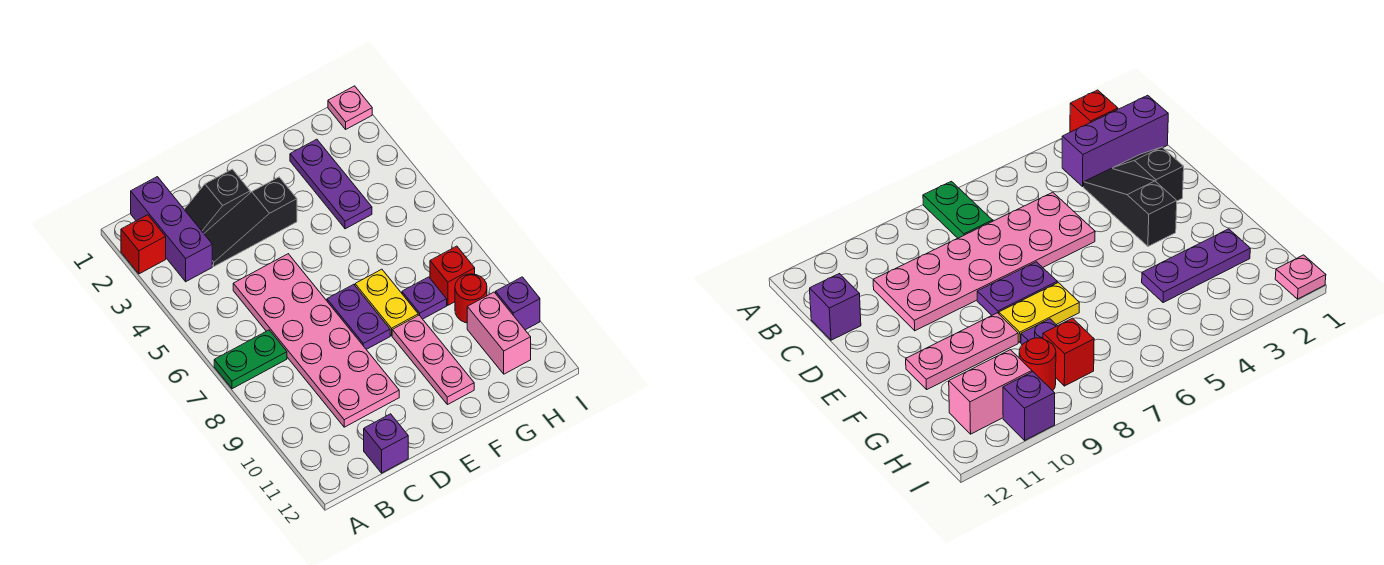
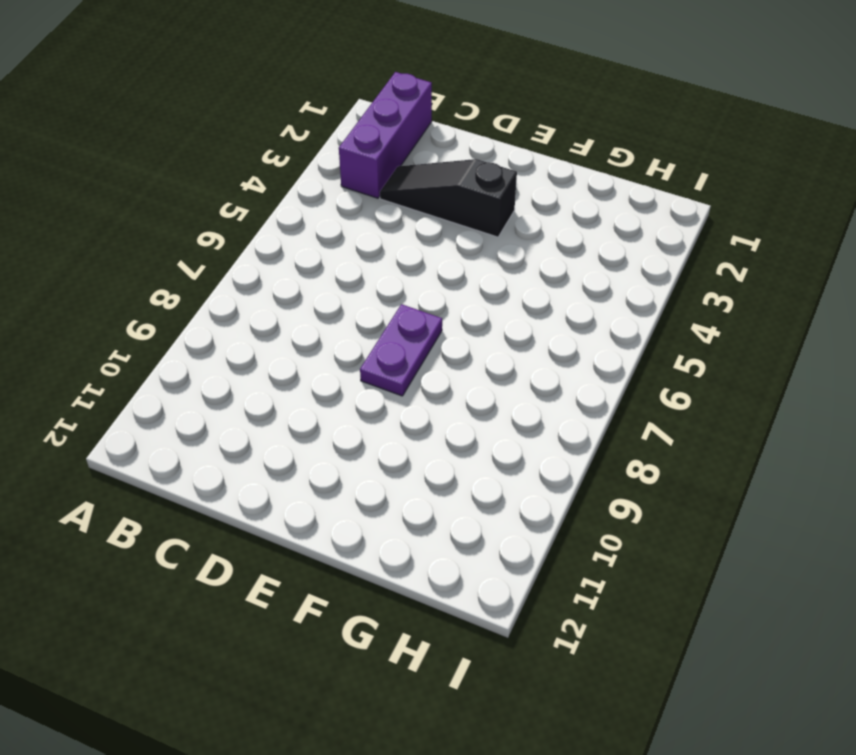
none -> red brick A2 level 1
none -> green plate A7:B7 level 1
none -> black slope C2:D2 level 1 top D

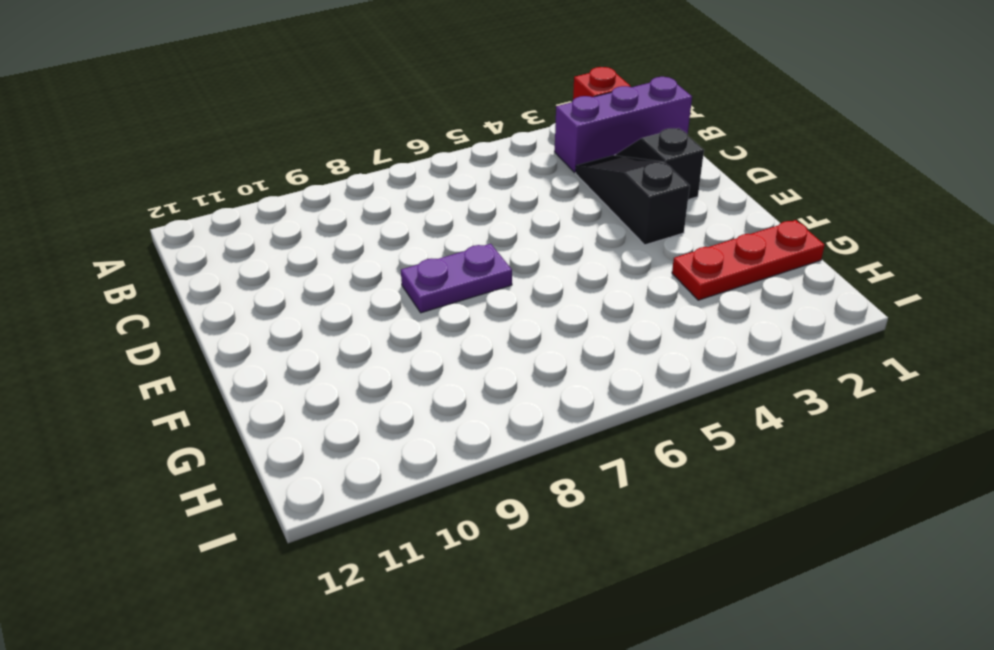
red plate G1:G3 level 1 -> purple plate G2:G4 level 1
none -> green plate A7:B7 level 1
none -> pink plate C5:D10 level 1
none -> purple brick C12 level 1

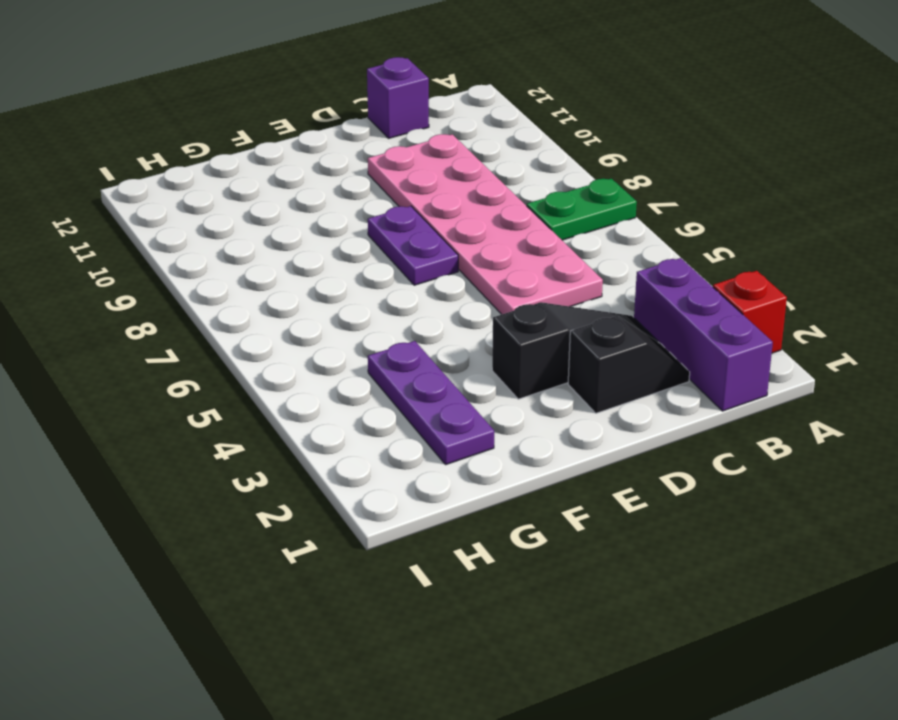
none -> yellow plate F7:F8 level 1
none -> pink plate F9:F11 level 1
none -> purple plate G8 level 1

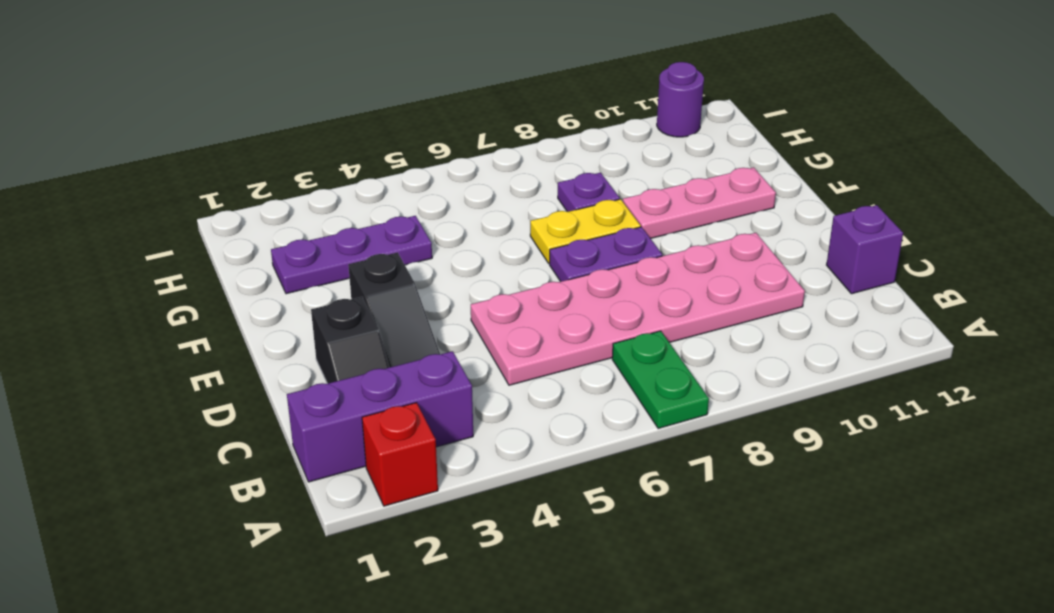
purple round brick I11 level 1 -> none
none -> red brick H8 level 1
none -> red round brick H9 level 1
none -> pink brick H10:H11 level 1

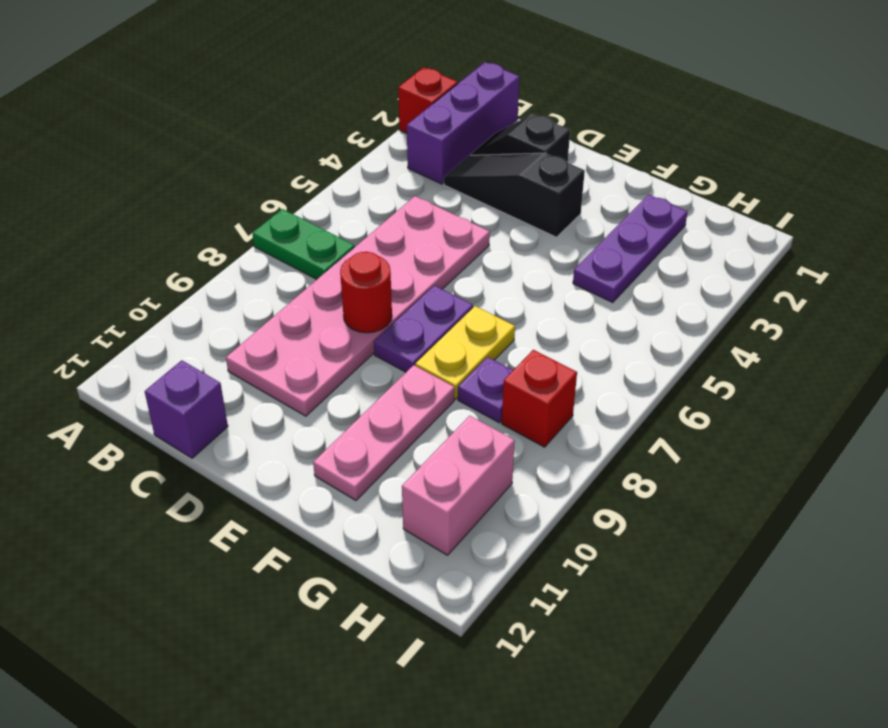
red round brick D8 level 2 -> red round brick H9 level 1
none -> pink plate I1 level 1
none -> purple brick I10 level 1

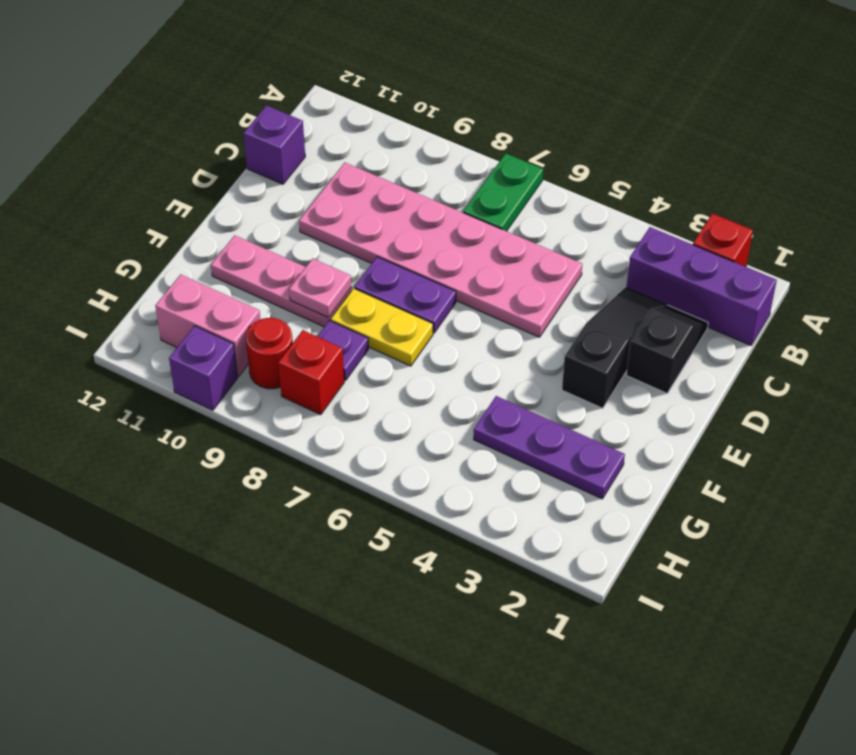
pink plate F9 level 2 -> pink plate I1 level 1

